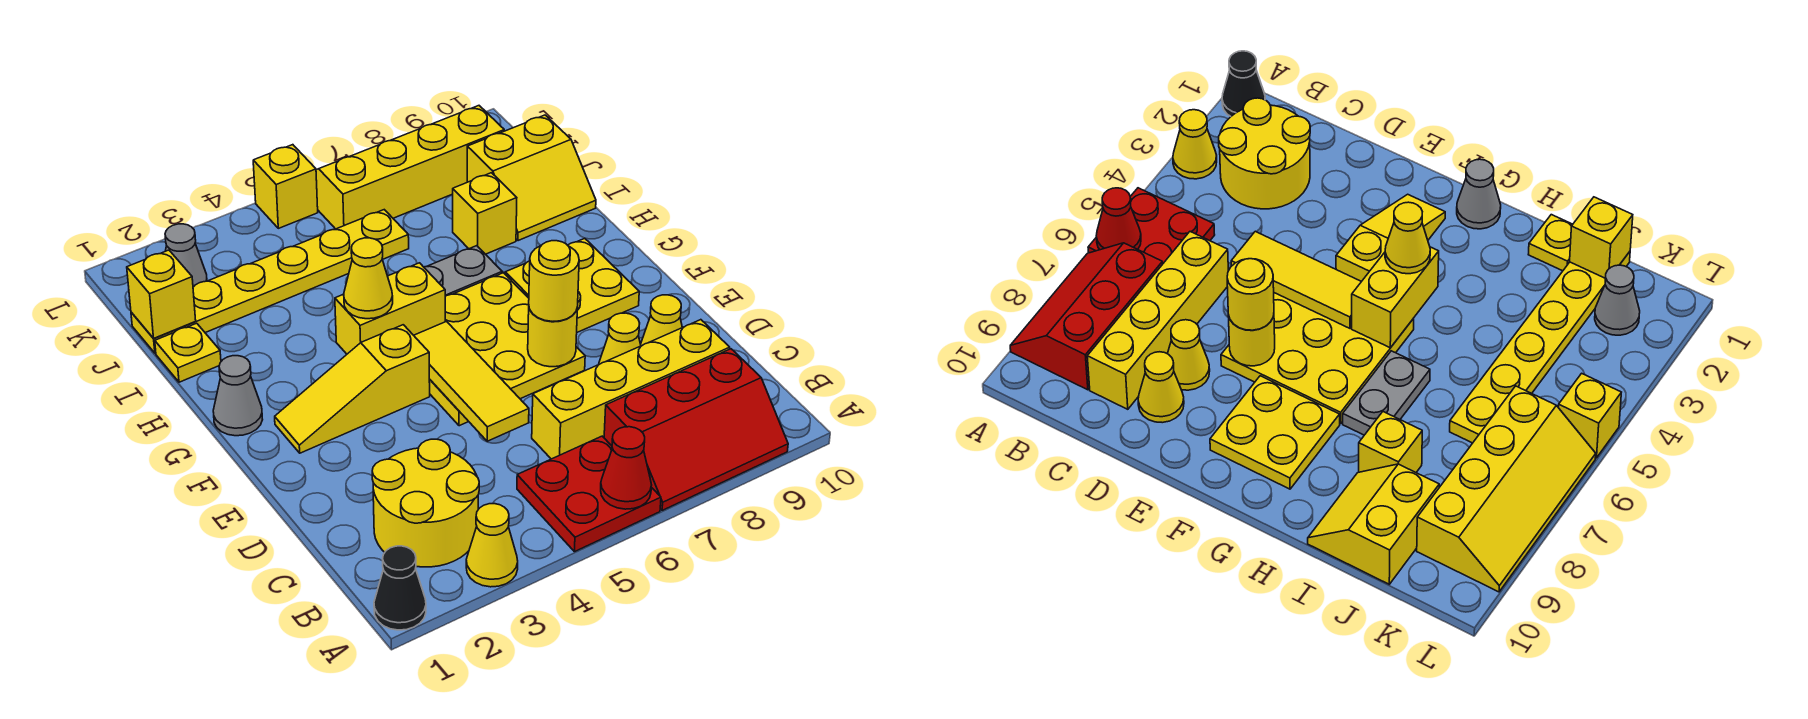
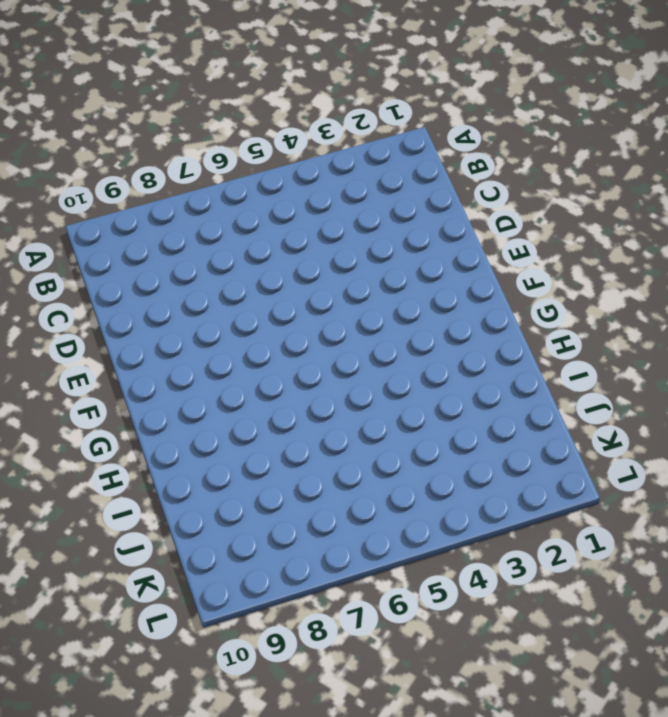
none -> black cone A1 level 1
none -> yellow cone A3 level 1
none -> red plate A5:B6 level 1

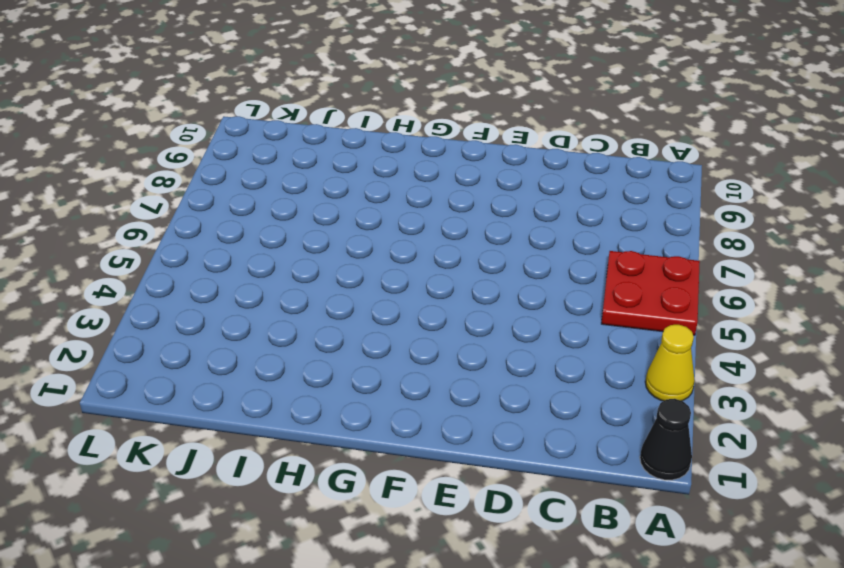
none -> red slope A7:B9 level 1 top B
none -> yellow round brick B2:C3 level 1
none -> yellow brick C6:C9 level 1

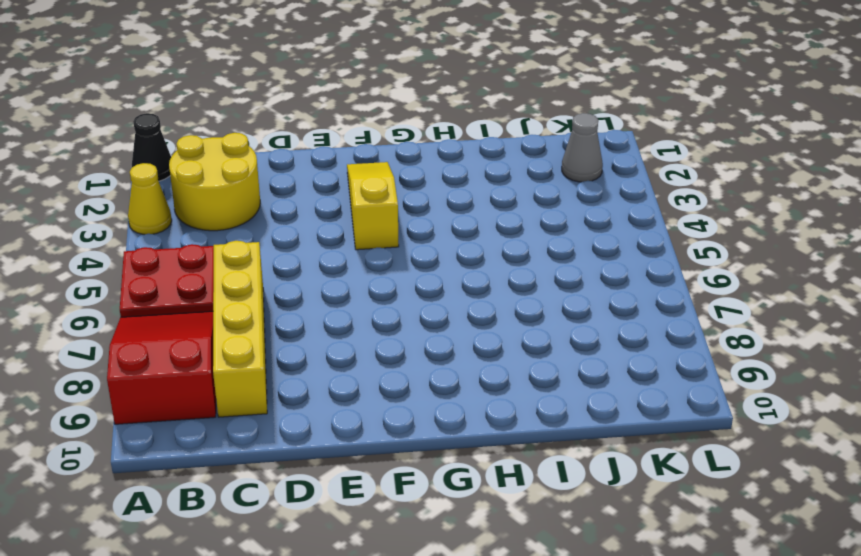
red slope A7:B9 level 1 top 9 -> red slope A7:B9 level 1 top B
none -> yellow cone D8 level 1
none -> yellow cone D9 level 1
none -> yellow plate E5:G7 level 1

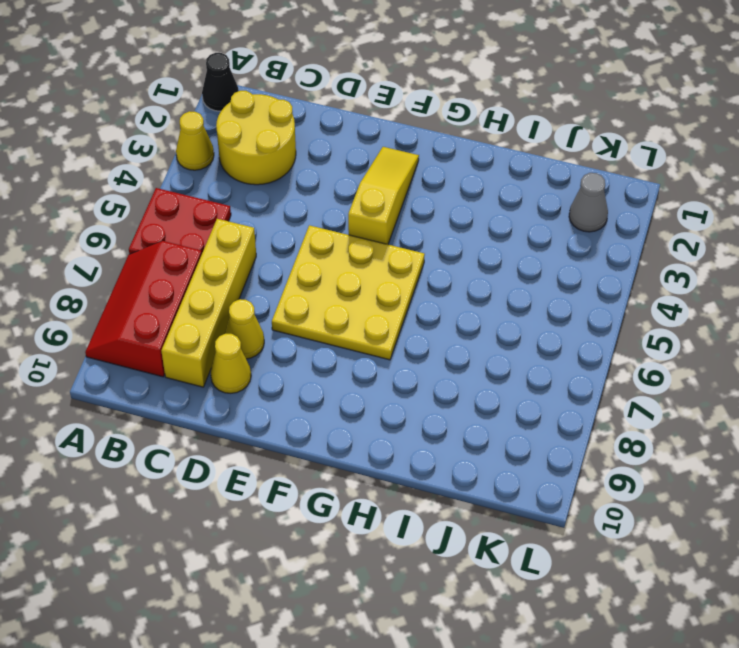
none -> yellow plate F8:G9 level 1
none -> grey cone G1 level 1
none -> grey plate H6:H7 level 1

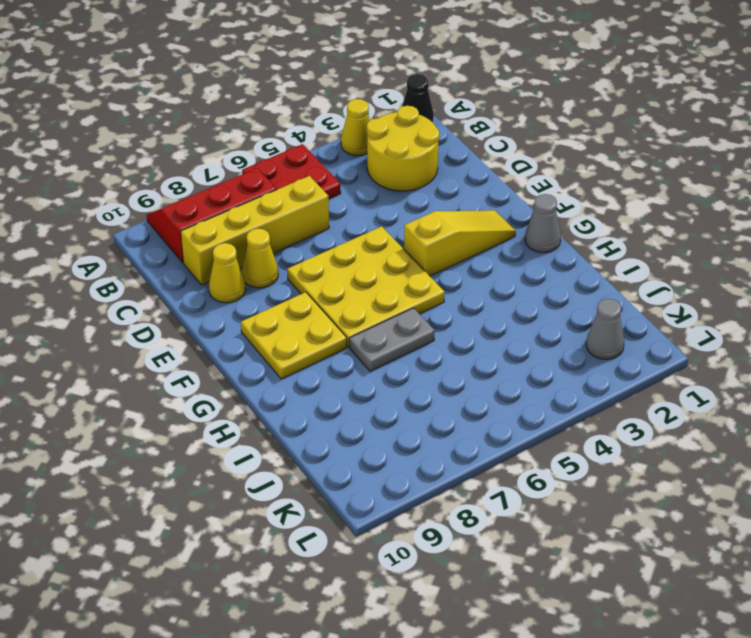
none -> yellow plate I1 level 1
none -> yellow brick I8 level 1
none -> yellow slope I9:J10 level 1 top J

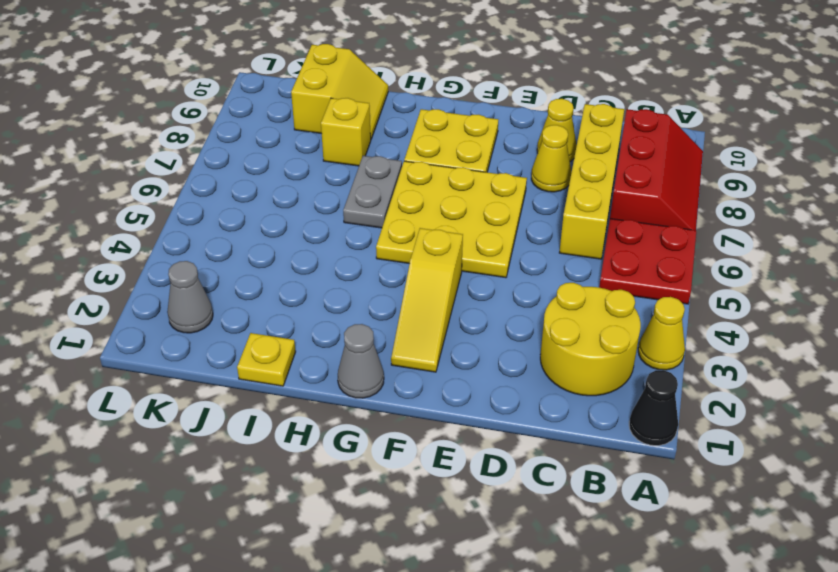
none -> yellow plate J1:J6 level 1
none -> yellow slope K6:L9 level 1 top K
none -> yellow brick L5 level 1

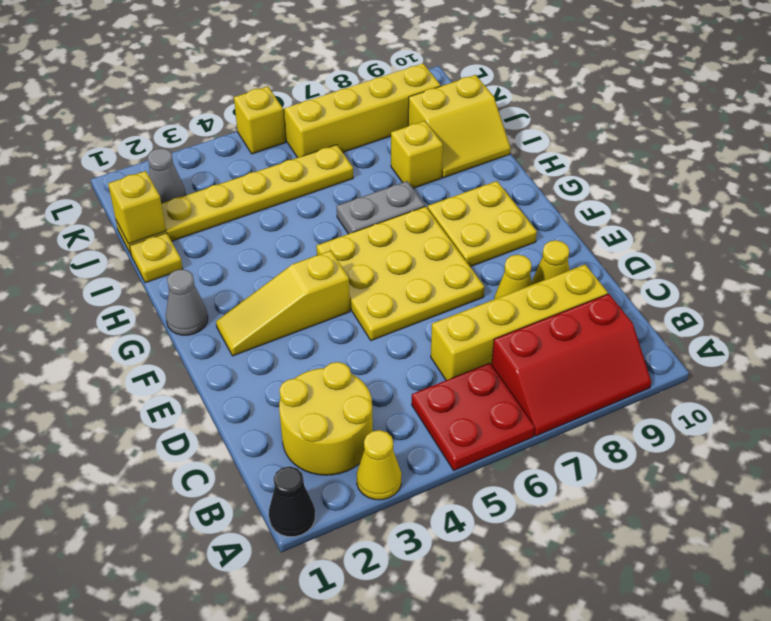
none -> red cone A6 level 2
none -> yellow tile D5:F5 level 2
none -> yellow round brick E7 level 2

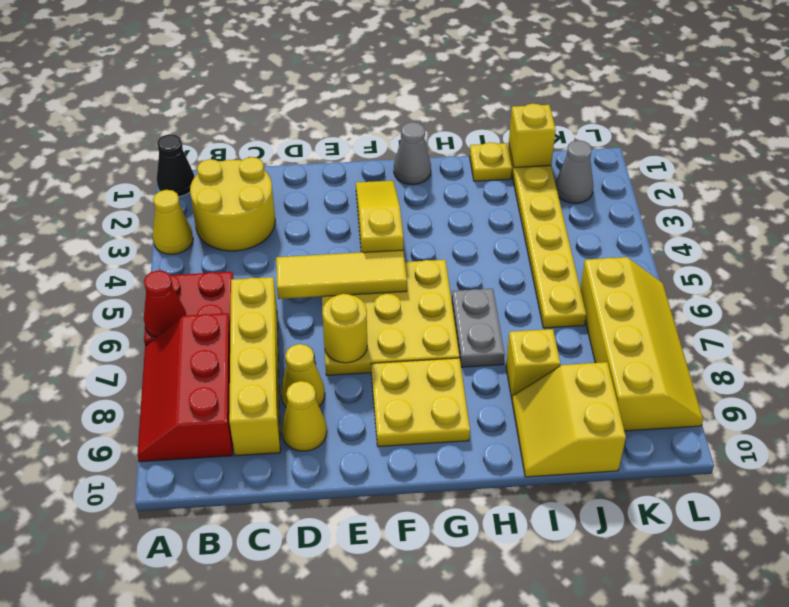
none -> yellow brick L5 level 1
none -> yellow brick G4:G5 level 2
none -> yellow round brick E7 level 3

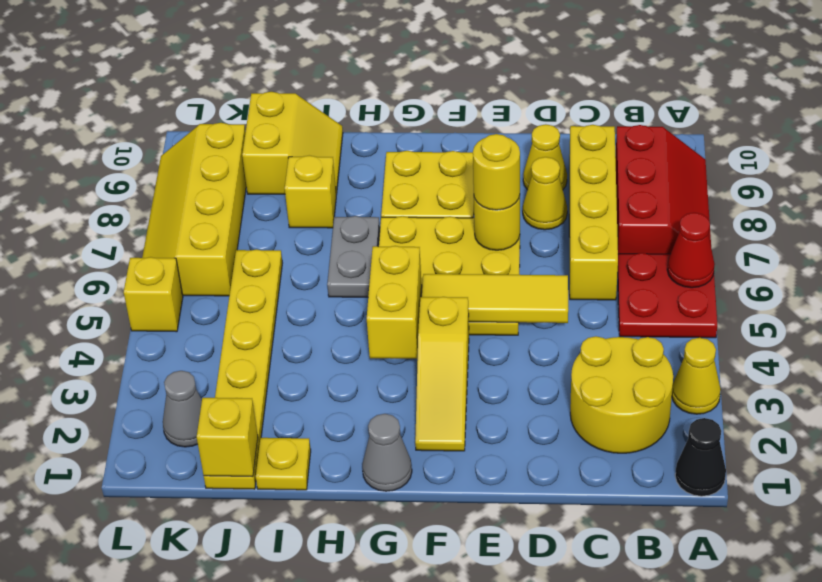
none -> yellow cone G4 level 3

